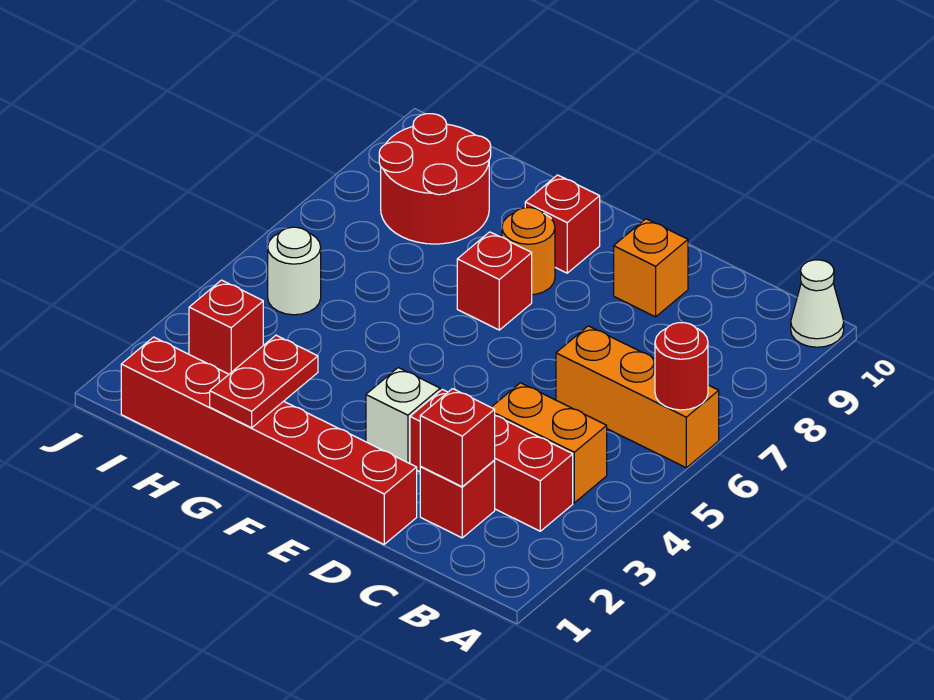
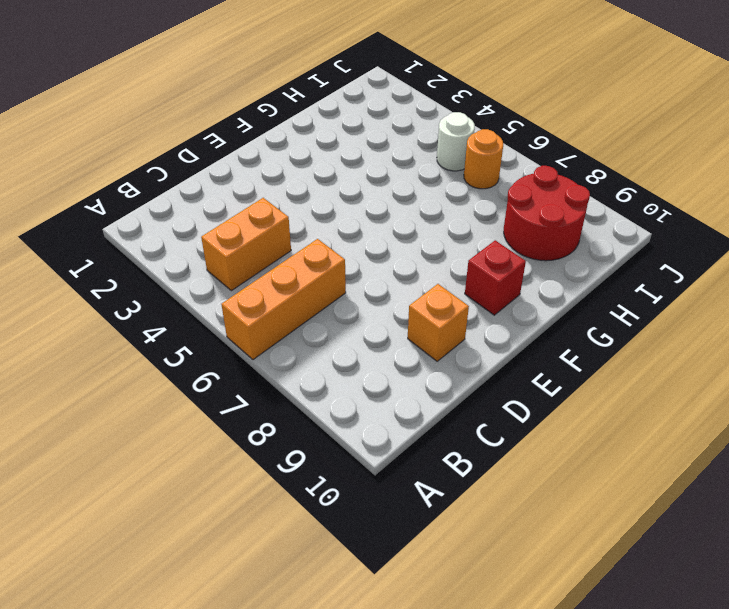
orange round brick I6 level 1 -> orange round brick F8 level 1
none -> white cone A10 level 1
none -> red brick B3:D3 level 1
none -> red brick C2 level 1

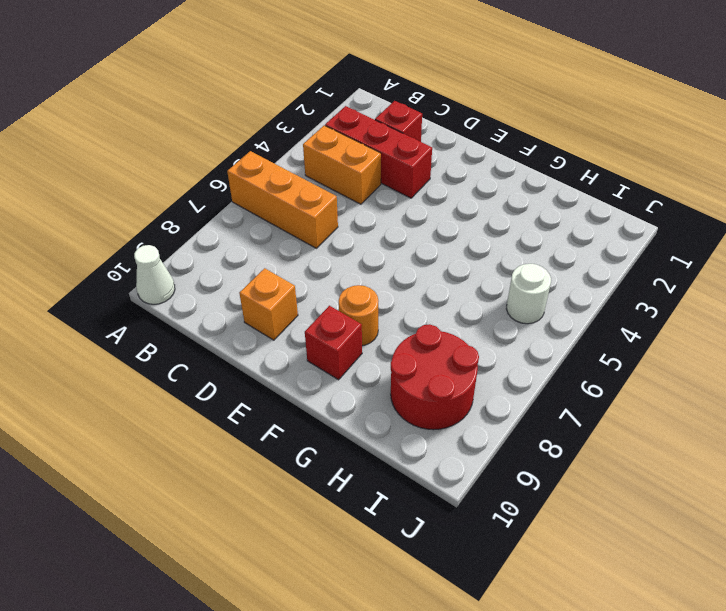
none -> red brick D1:I1 level 1
none -> white brick E3 level 1
none -> red brick F7 level 1

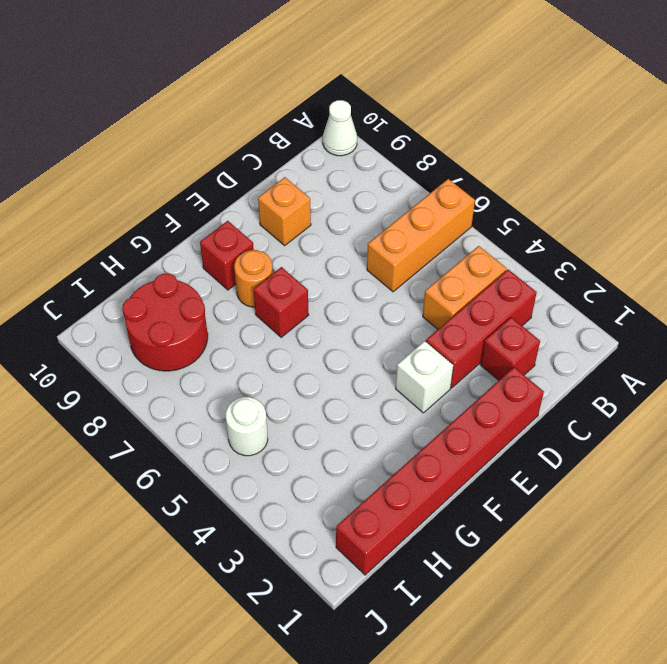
none -> red brick I3 level 1
none -> red round brick A6 level 2
none -> red brick C2 level 2

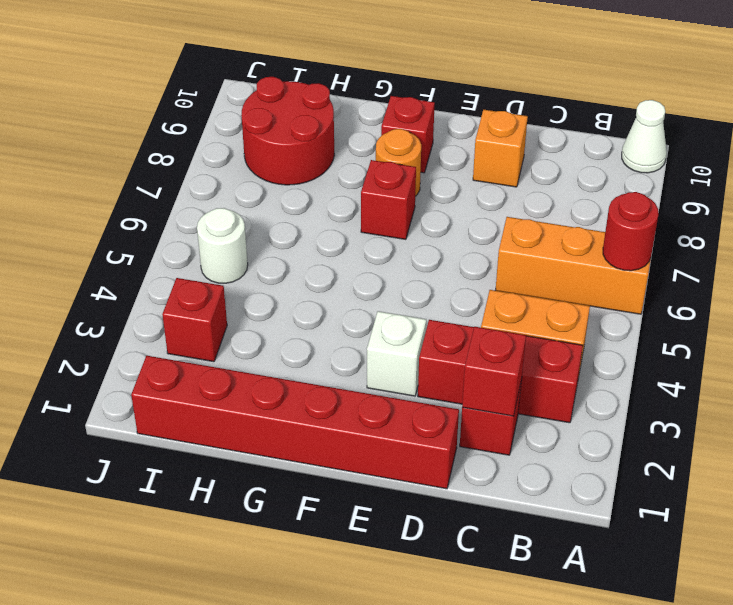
none -> red plate G1:G2 level 2

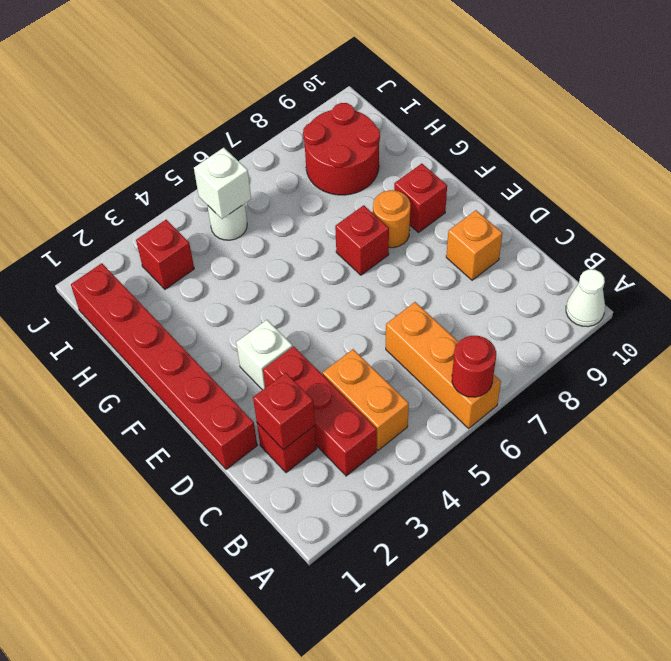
white brick I5 level 2 -> none
none -> red plate G1:G2 level 2

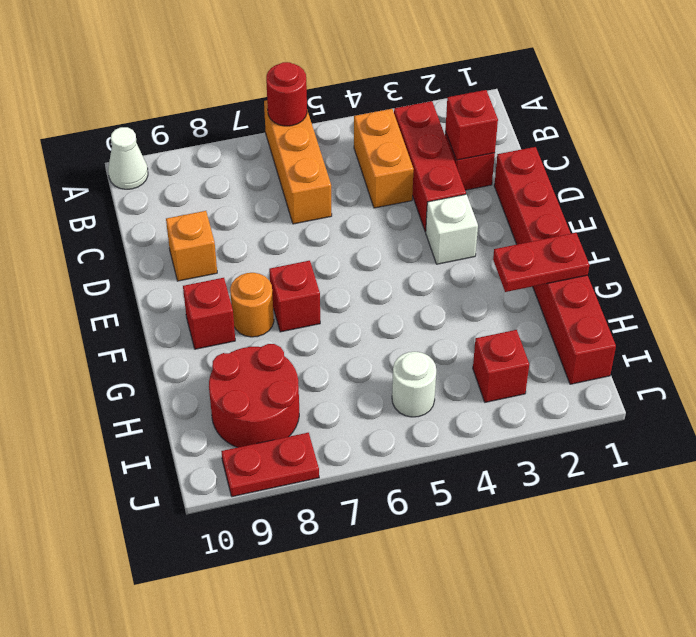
red plate J8:J9 level 1 -> none

